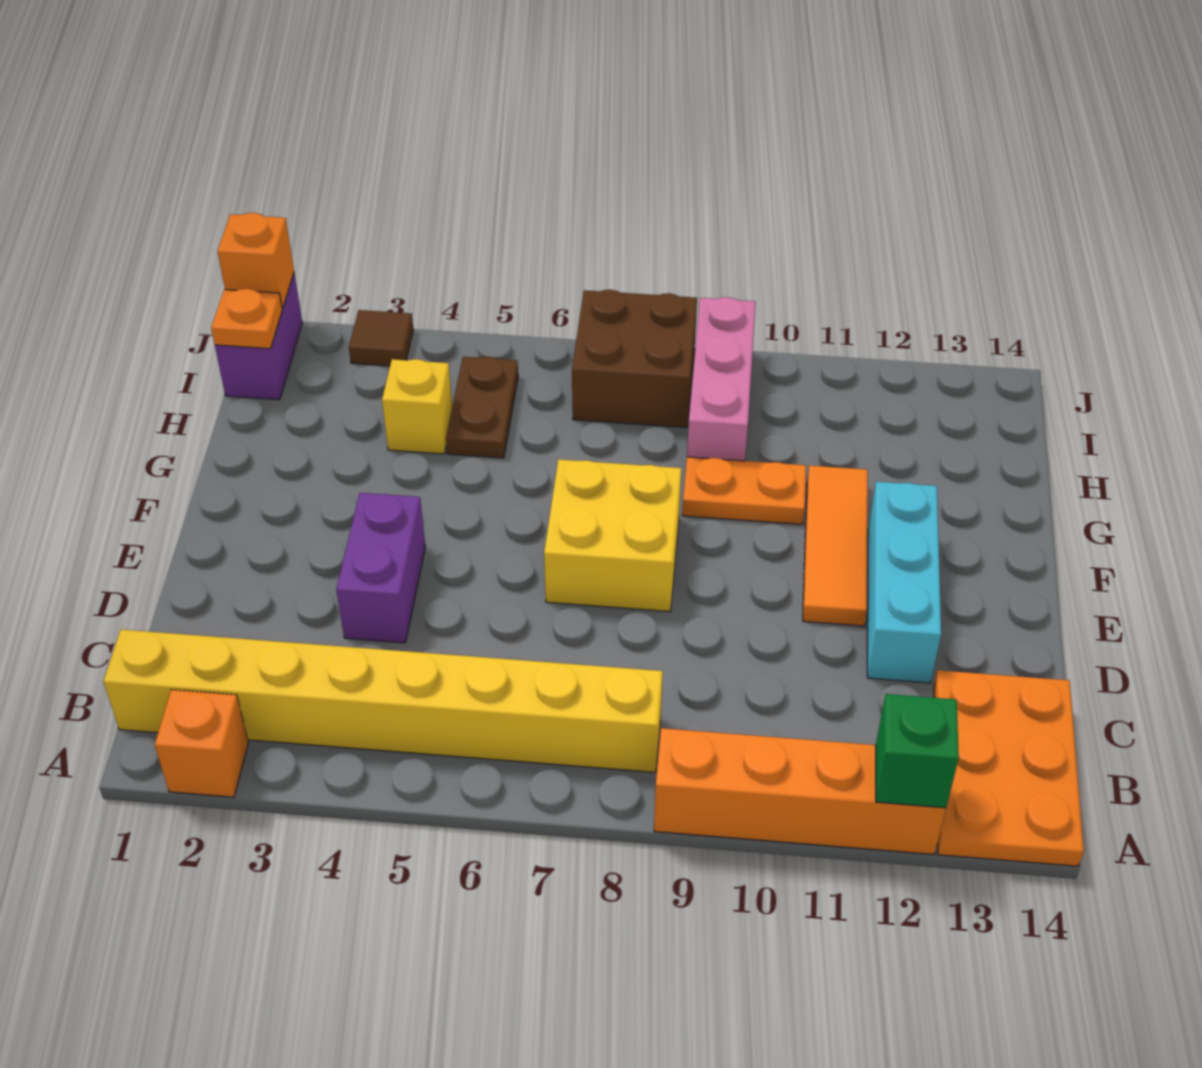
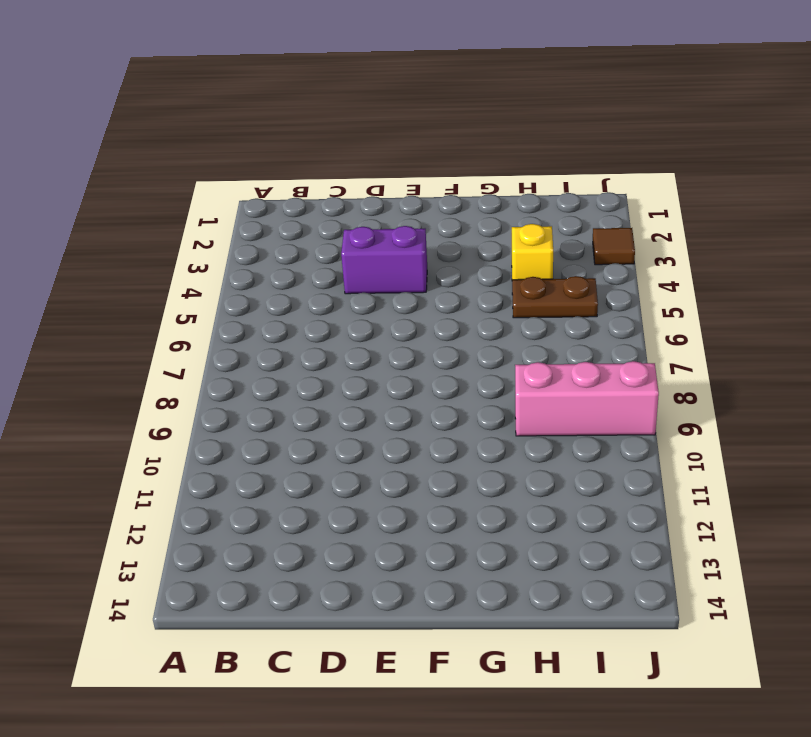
none -> orange brick A2 level 1
none -> orange brick A9:A12 level 1
none -> orange plate A13:C14 level 1

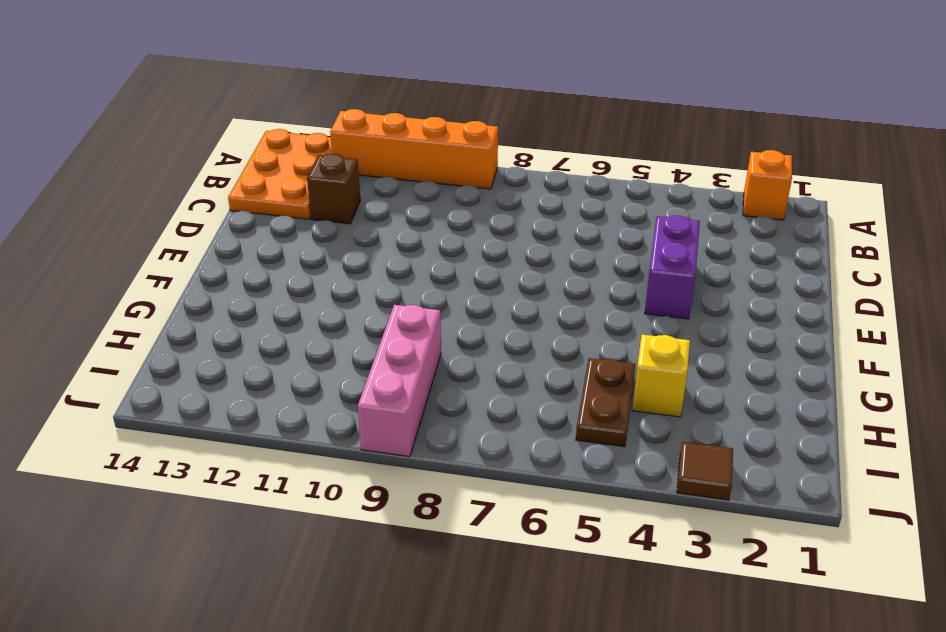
brown brick C12 level 1 -> none
none -> yellow brick B1:B8 level 1
none -> cyan brick D12:F12 level 1
none -> yellow brick E7:F8 level 1

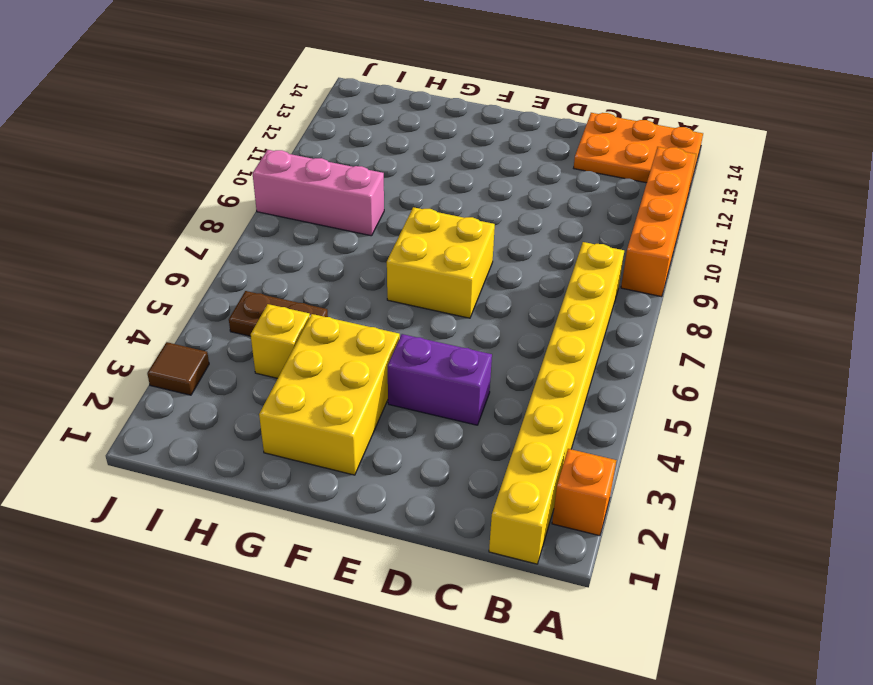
yellow brick F2:G4 level 1 -> none
none -> cyan brick D12:F12 level 1
none -> orange tile E11:G11 level 1
none -> orange plate G9:G10 level 1

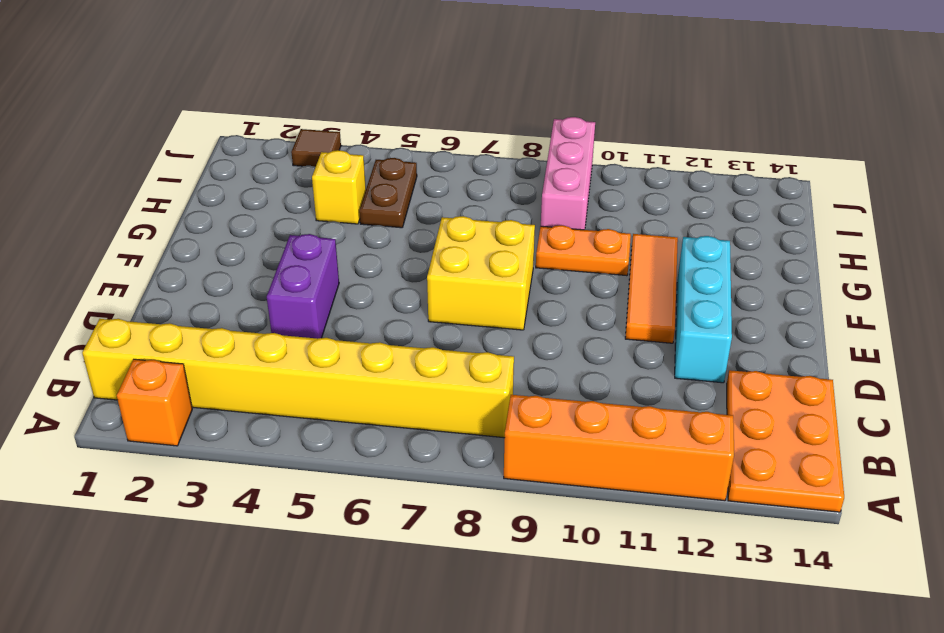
none -> purple brick I1:J1 level 1
none -> brown brick I7:J8 level 1
none -> green brick A12 level 2

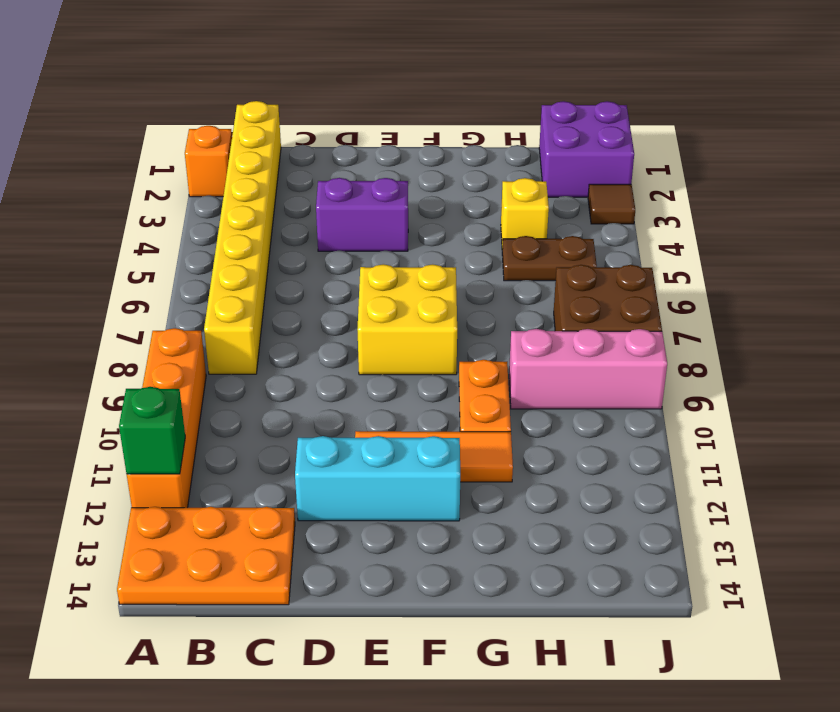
purple brick I1:J2 level 1 -> purple brick I1:J1 level 1
none -> orange plate I1 level 2
none -> orange brick J1 level 2

